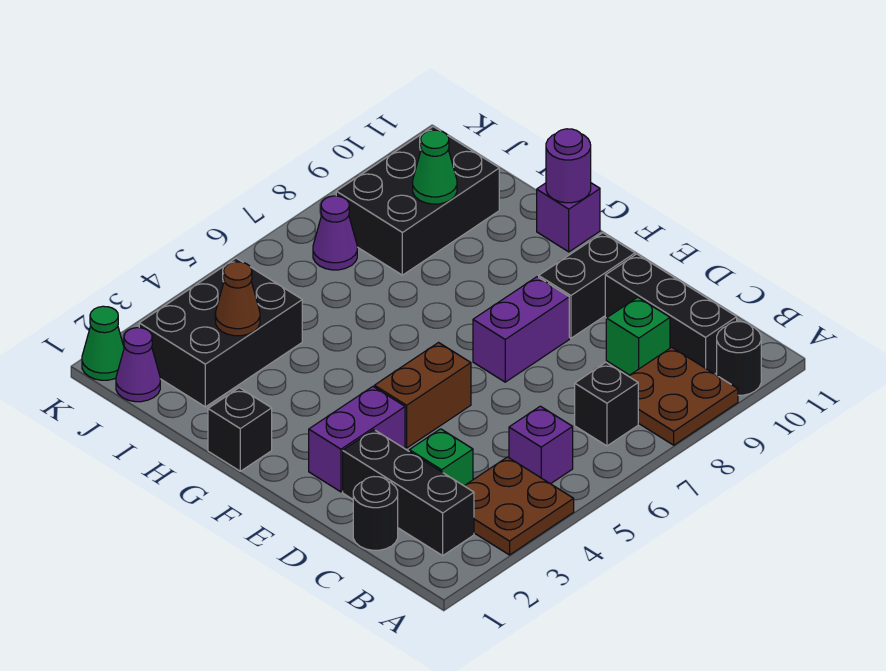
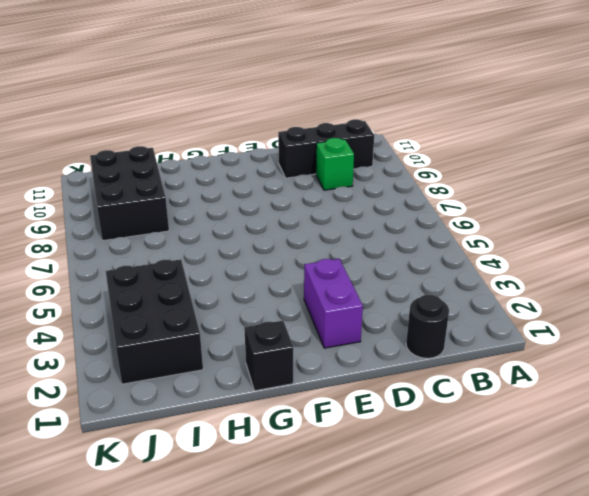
none -> brown plate A3:B4 level 1
none -> brown plate A8:B9 level 1
none -> black round brick A10 level 1

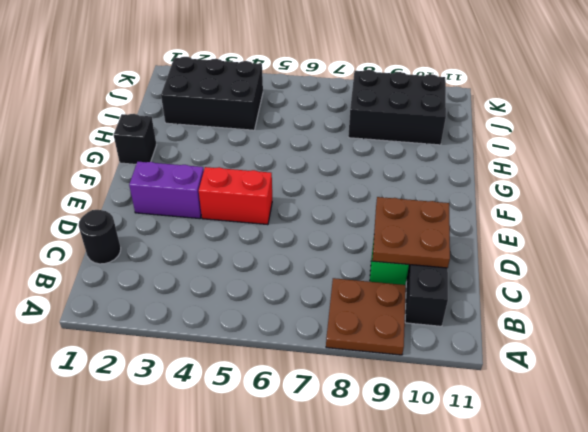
brown plate C9:D10 level 2 -> brown plate A3:B4 level 1
red brick E4:E5 level 1 -> brown brick E4:E5 level 1
none -> black round brick A10 level 1
none -> black brick B2:D2 level 1
none -> purple brick B5 level 1

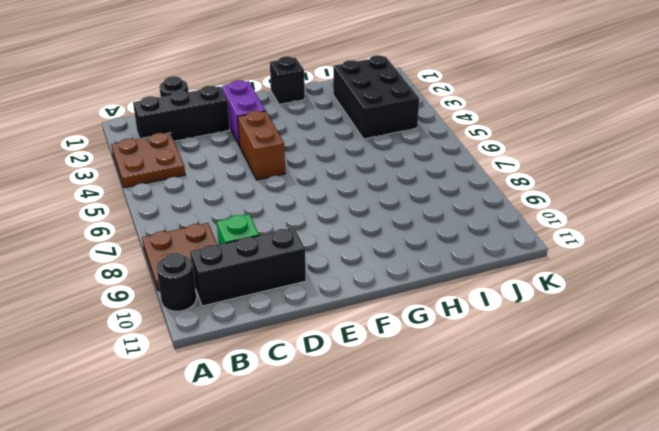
none -> purple brick B5 level 1
none -> black brick B7 level 1
none -> green brick C3 level 1

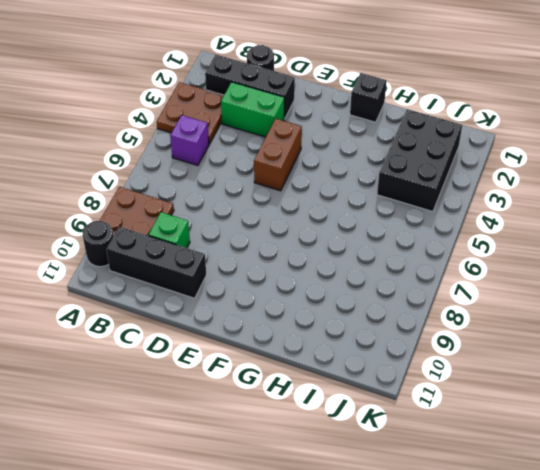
green brick C3:D3 level 1 -> green brick C3 level 1
none -> black brick B7 level 1
none -> purple brick E2:E3 level 1
none -> purple brick E7:E8 level 1

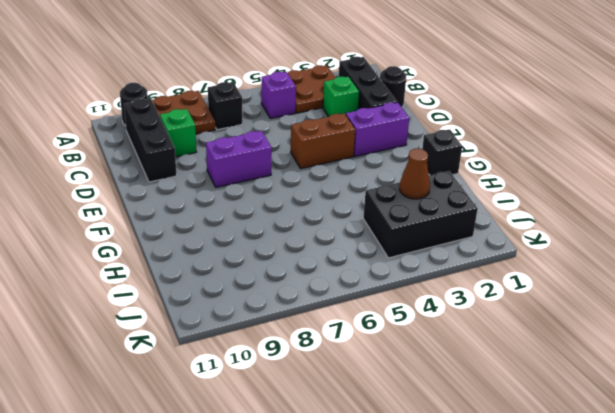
none -> black brick E9:E10 level 1
none -> purple brick G11 level 1
none -> black brick I8:J10 level 1

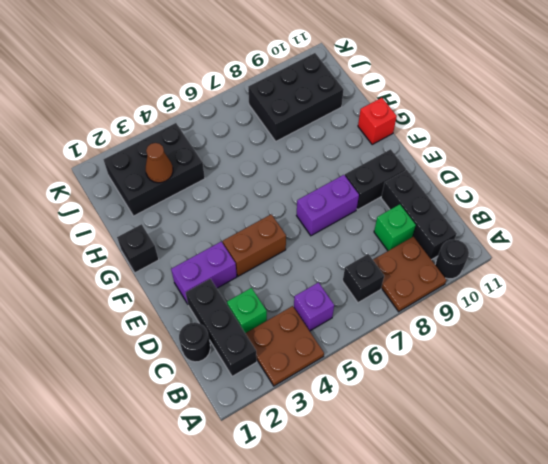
red brick G11 level 1 -> purple brick G11 level 1
none -> purple cone J1 level 1
none -> purple cone J7 level 1
none -> green cone K1 level 1

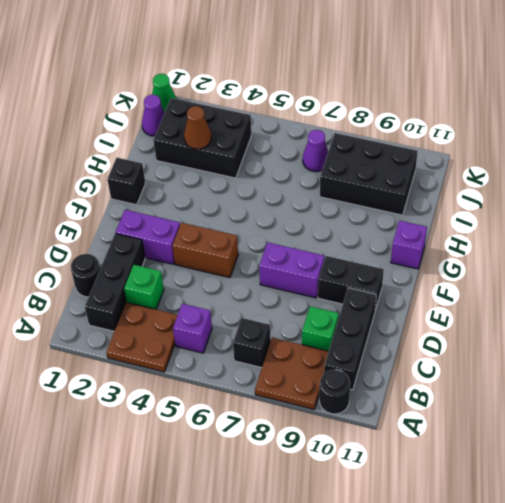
none -> purple round brick G11 level 2
none -> green cone I9 level 2

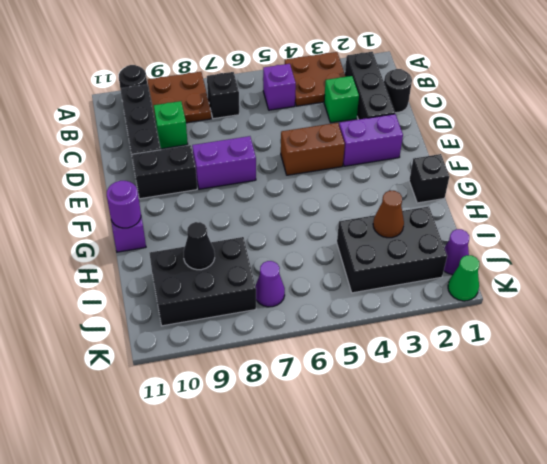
black cone I9 level 2 -> green cone I9 level 2

